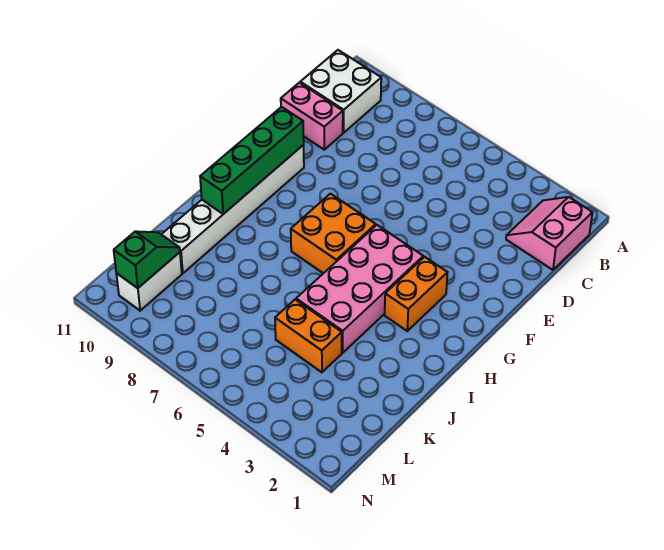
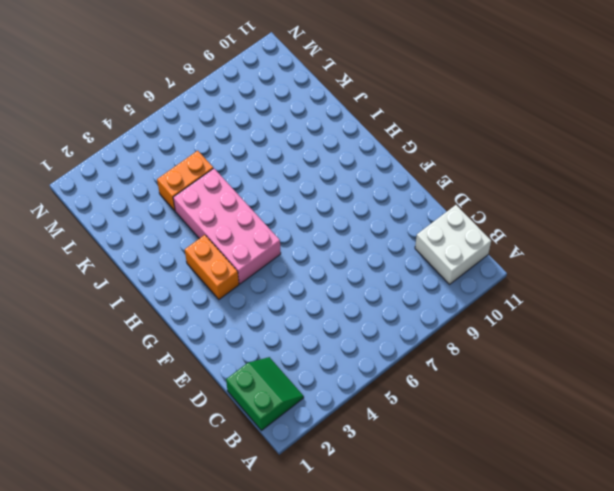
green slope B1:C2 level 1 top 1 -> pink slope B1:C2 level 1 top 1
none -> pink brick D10:D11 level 1
none -> white brick F10:K10 level 1

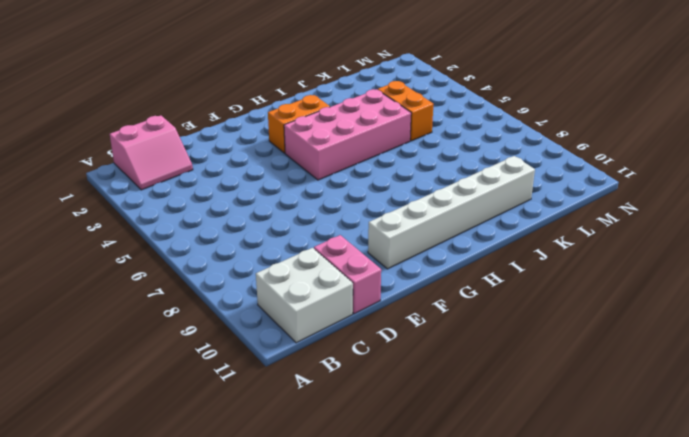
none -> orange brick G6:H7 level 1
none -> white brick L10:M10 level 1

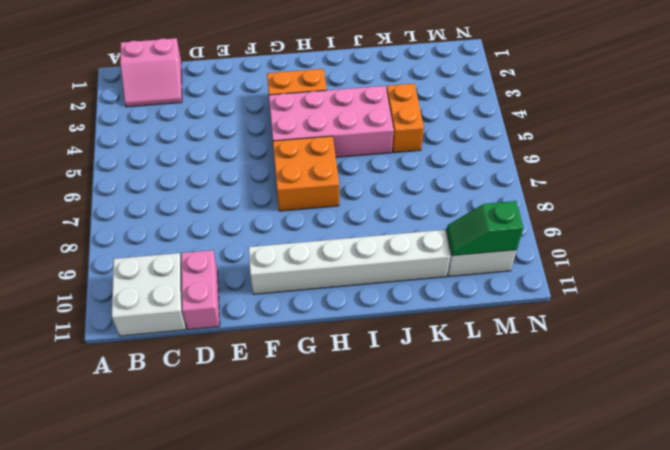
none -> green brick F10:I10 level 2

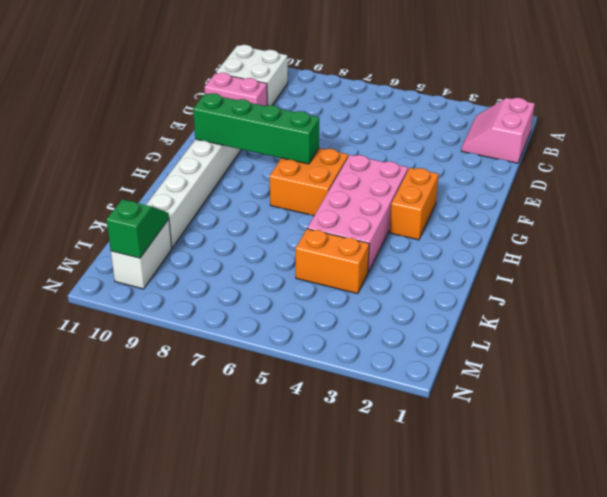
green brick G7:G10 level 2 -> green brick F10:I10 level 2

